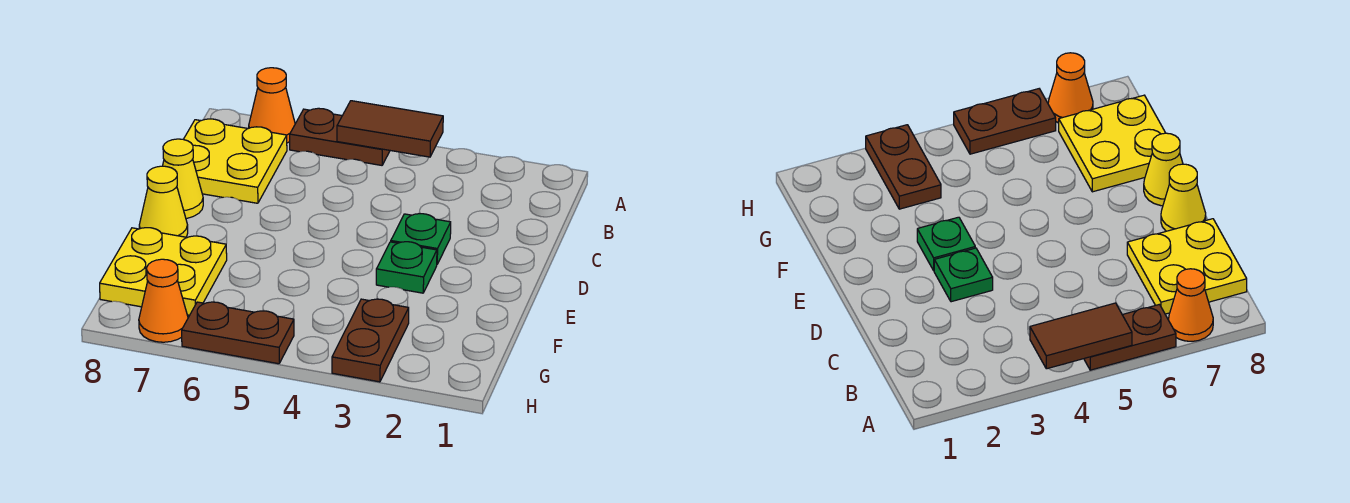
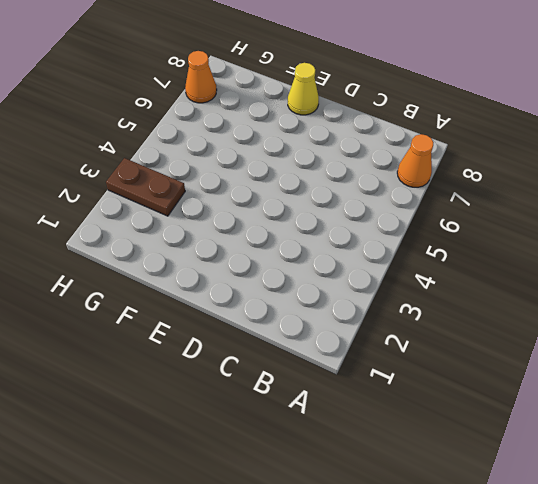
none -> brown plate A5:A6 level 1
none -> yellow plate B7:C8 level 1
none -> green plate D3 level 1

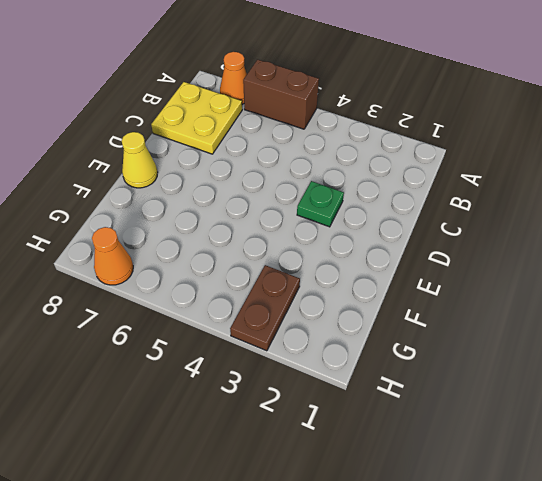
brown brick A5:A6 level 1 -> brown plate A5:A6 level 1
none -> yellow cone D8 level 1
none -> green plate E3 level 1
none -> yellow plate F7:G8 level 1

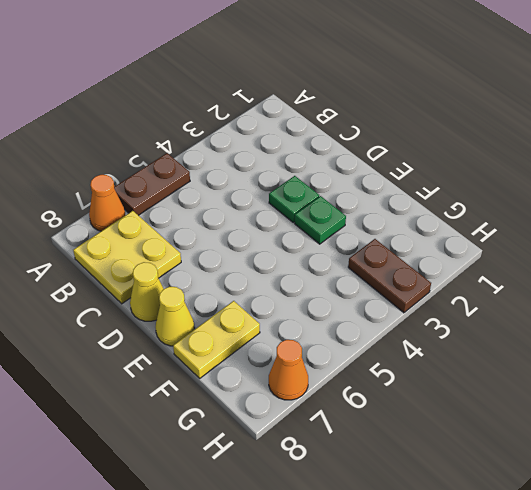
yellow plate F7:F8 level 1 -> yellow plate F7:G8 level 1
none -> brown plate H5:H6 level 1
none -> brown tile A4:A5 level 2

